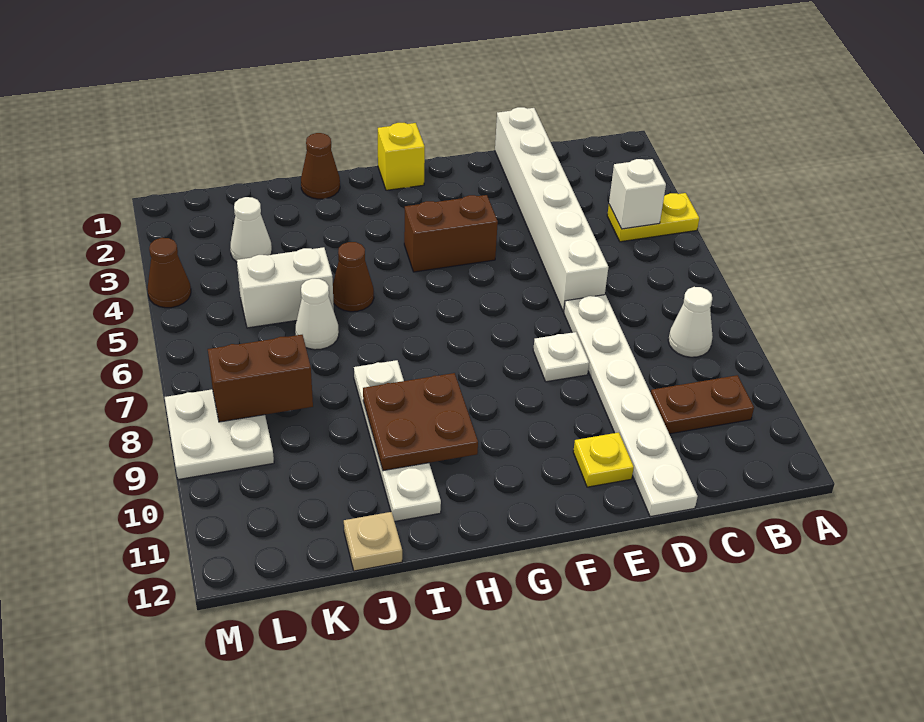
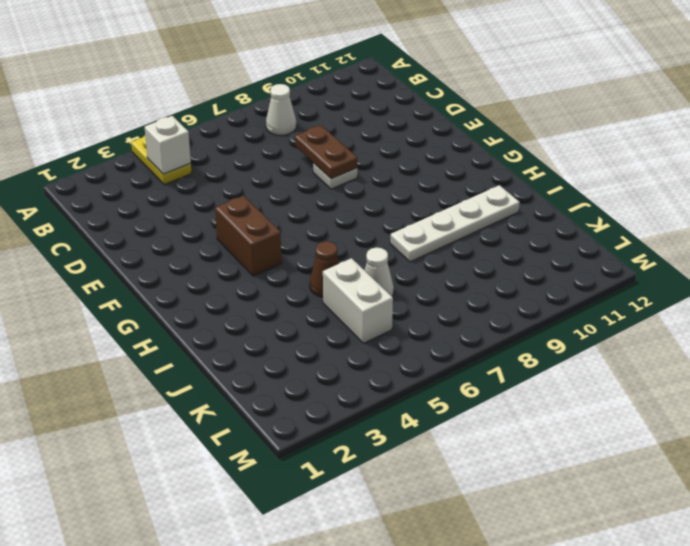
brown plate D8:E8 level 2 -> brown plate B10:C10 level 1
none -> white brick D1:D6 level 1
none -> white plate D7:D12 level 1
none -> yellow plate E11 level 1

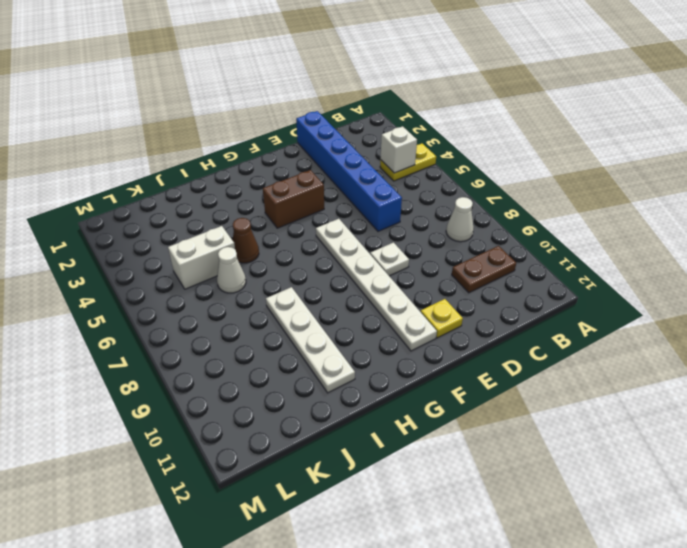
blue brick D1:D6 level 1 -> white brick D1:D6 level 1
white plate F6:F11 level 1 -> white plate D7:D12 level 1
none -> yellow brick G1 level 1
none -> brown cone I1 level 1
none -> tan plate J12 level 1

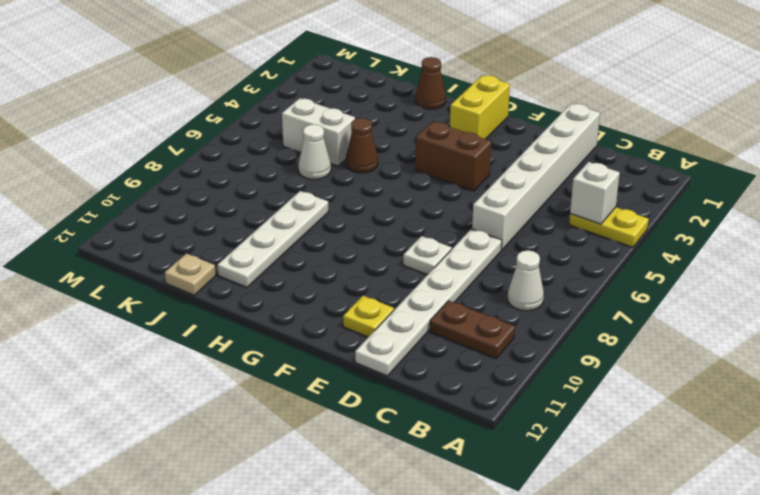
yellow brick G1:G2 level 1 -> yellow brick G1 level 1
none -> white cone K3 level 1
none -> white plate L8:M9 level 1
none -> brown cone M4 level 1

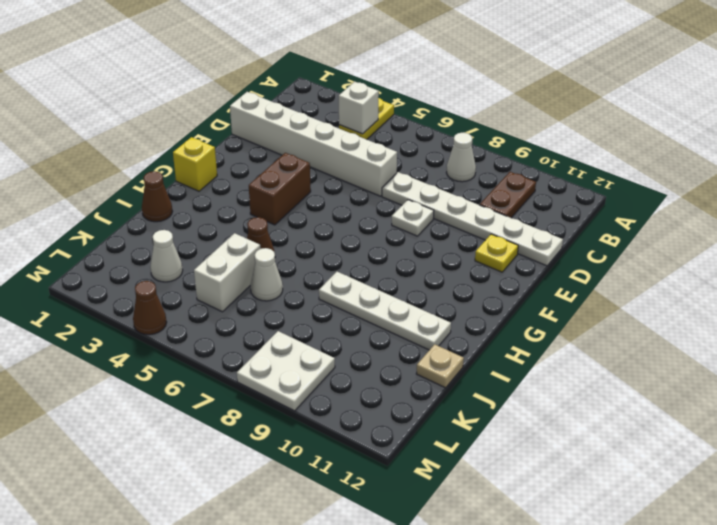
none -> brown plate H9:I10 level 2
none -> brown brick K8:L8 level 2

